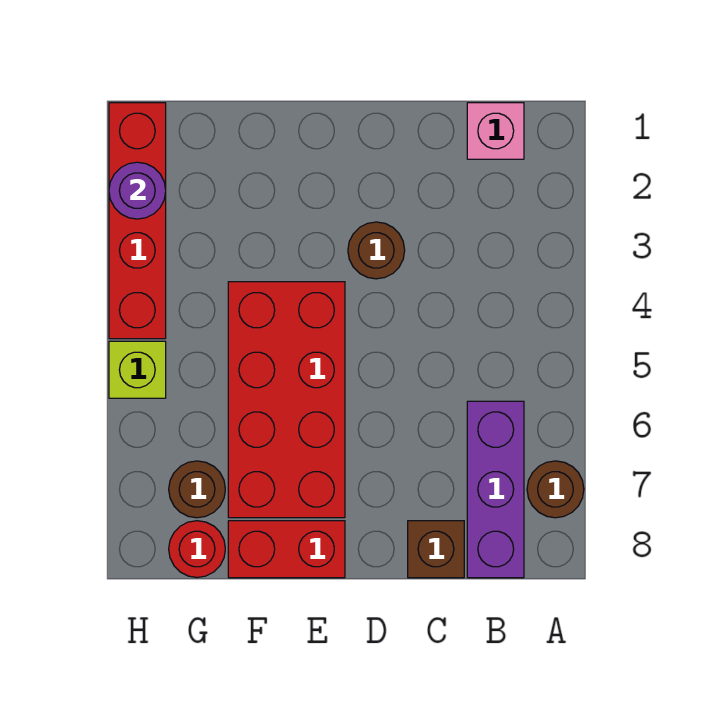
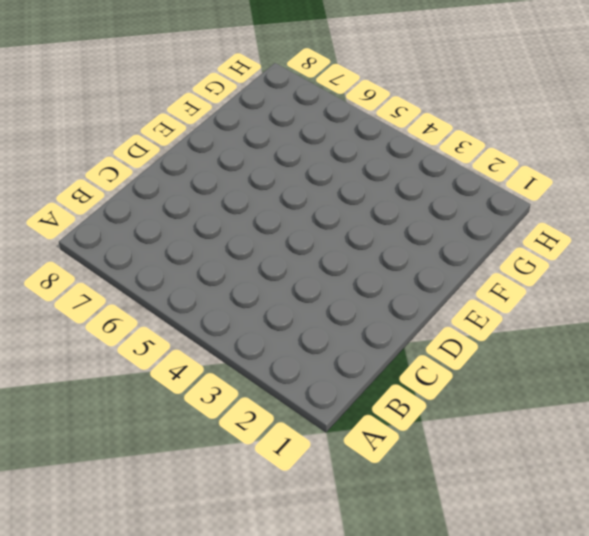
none -> brown round brick A7 level 1
none -> pink brick B1 level 1
none -> purple brick B6:B8 level 1

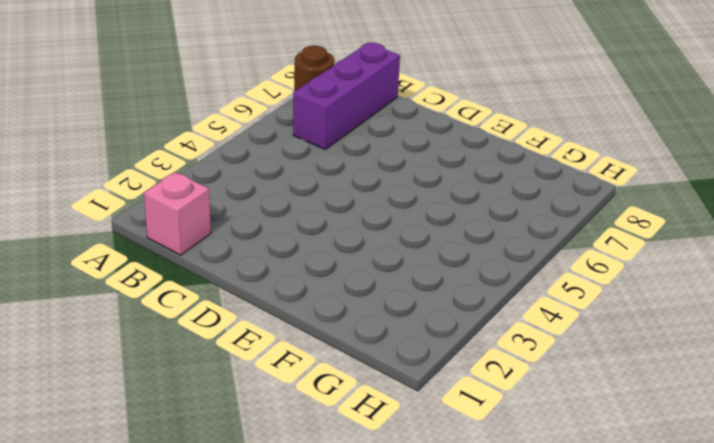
none -> brown brick C8 level 1
none -> brown round brick D3 level 1
none -> red brick E4:F7 level 1

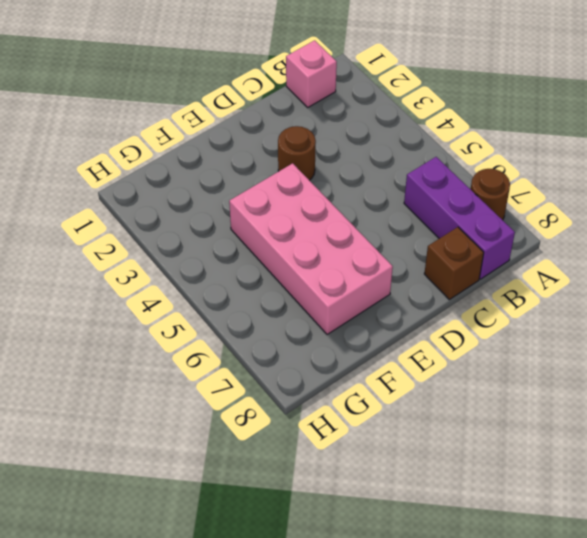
pink brick E4:F7 level 1 -> red brick E4:F7 level 1
none -> red brick E8:F8 level 1
none -> brown round brick G7 level 1
none -> red round brick G8 level 1

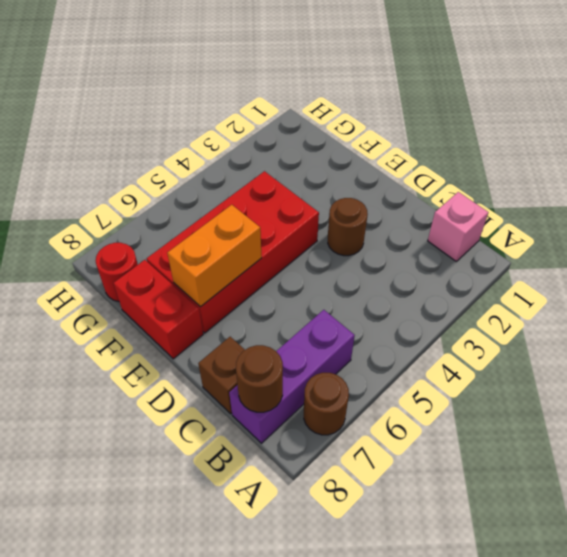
brown round brick B8 level 2 -> brown round brick G7 level 1
orange brick E6:E7 level 2 -> none
none -> red brick H1:H4 level 1
none -> lime brick H5 level 1
none -> purple round brick H2 level 2

